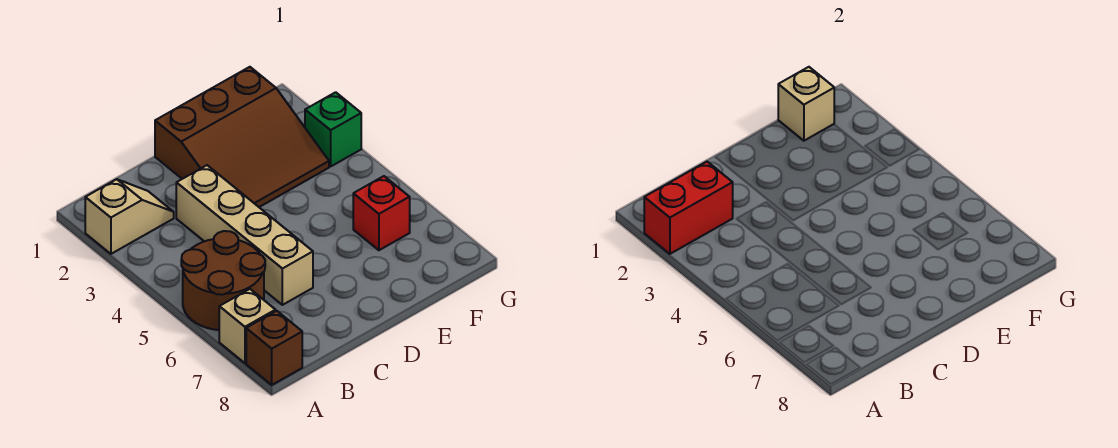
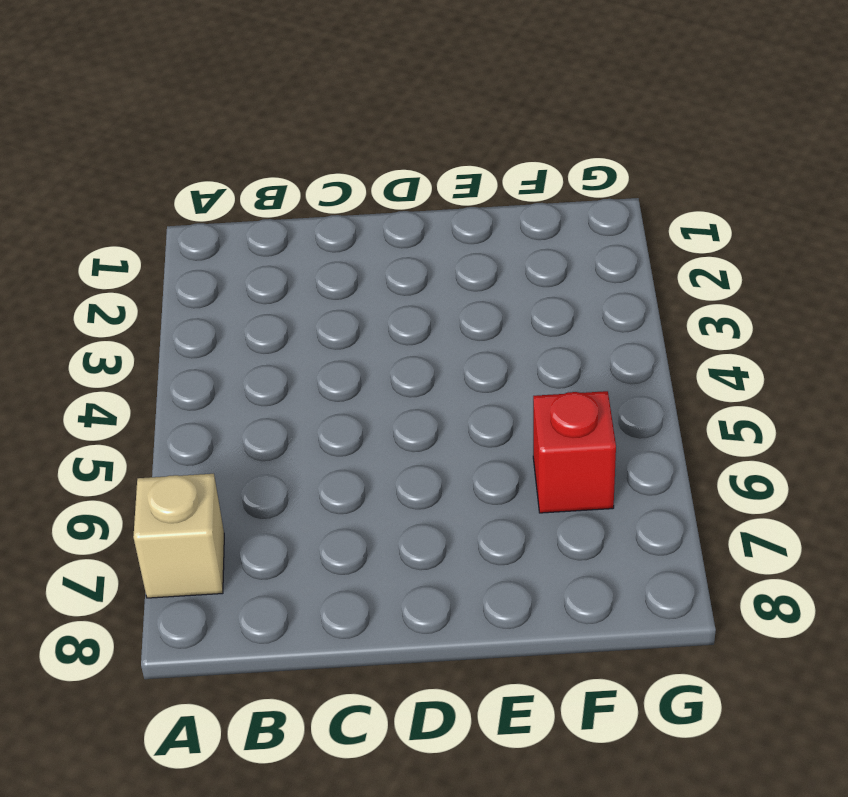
none -> tan slope A2:B2 level 1 top A
none -> brown round brick A5:B6 level 1

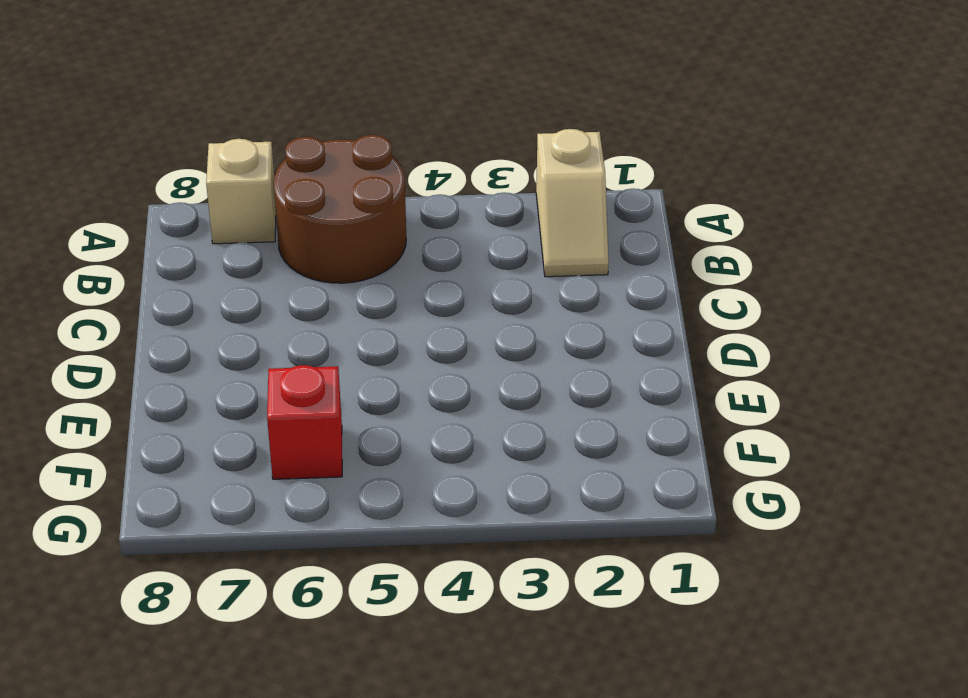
none -> brown brick A8 level 1
none -> tan brick C3:C6 level 1

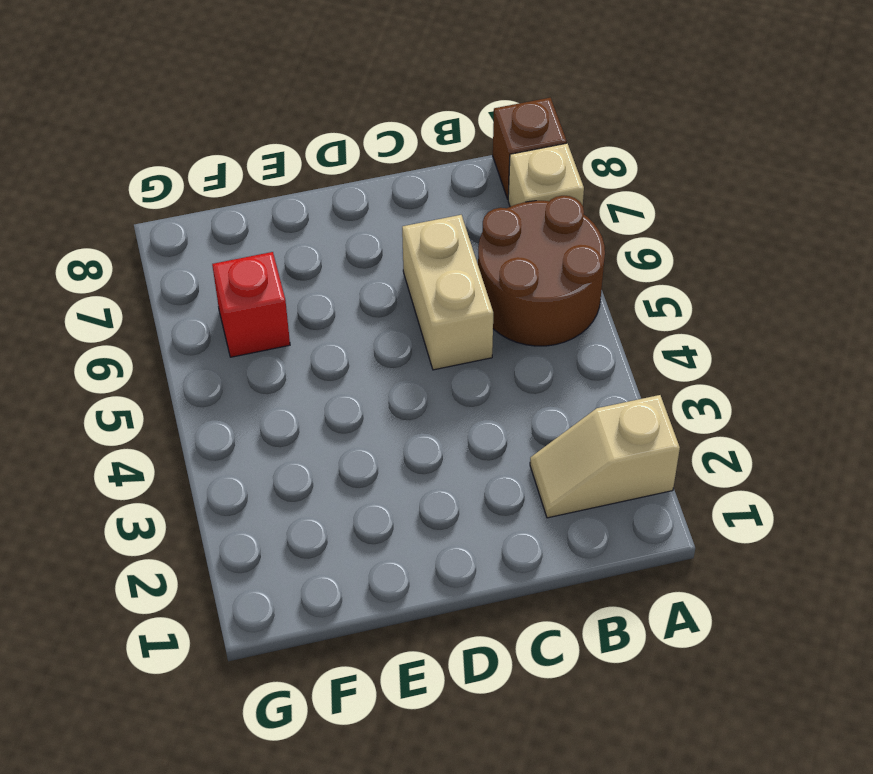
tan brick C5:C6 level 1 -> tan brick C3:C6 level 1
none -> brown slope D1:F3 level 1 top 1
none -> green brick G3 level 1

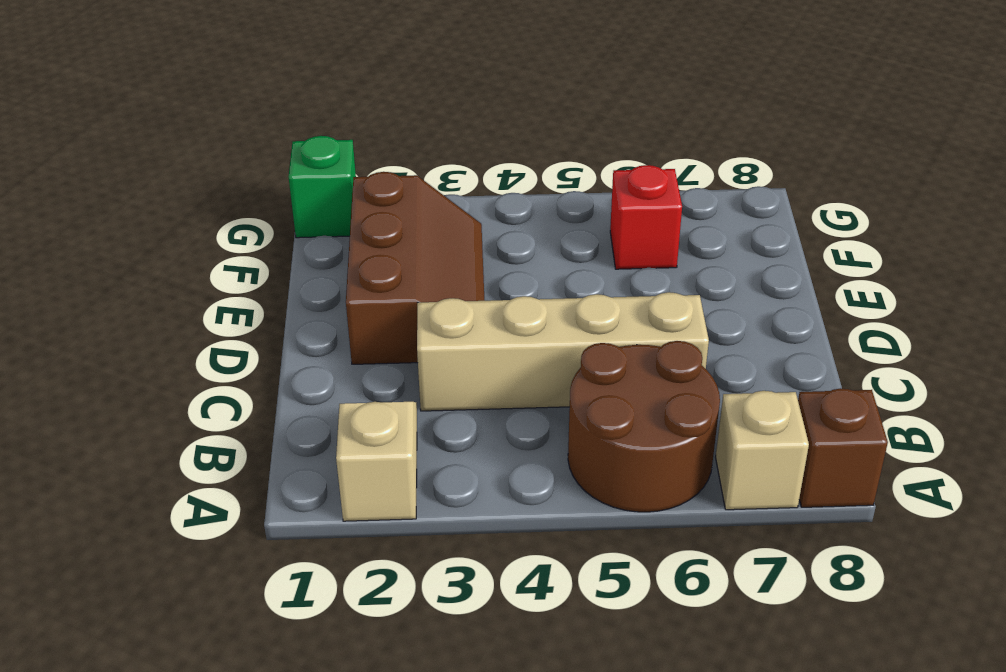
brown slope D2:F3 level 1 top 2 -> brown slope D1:F3 level 1 top 1
green brick G1 level 1 -> green brick G3 level 1
none -> red brick A2:B2 level 2
none -> tan brick F1 level 2

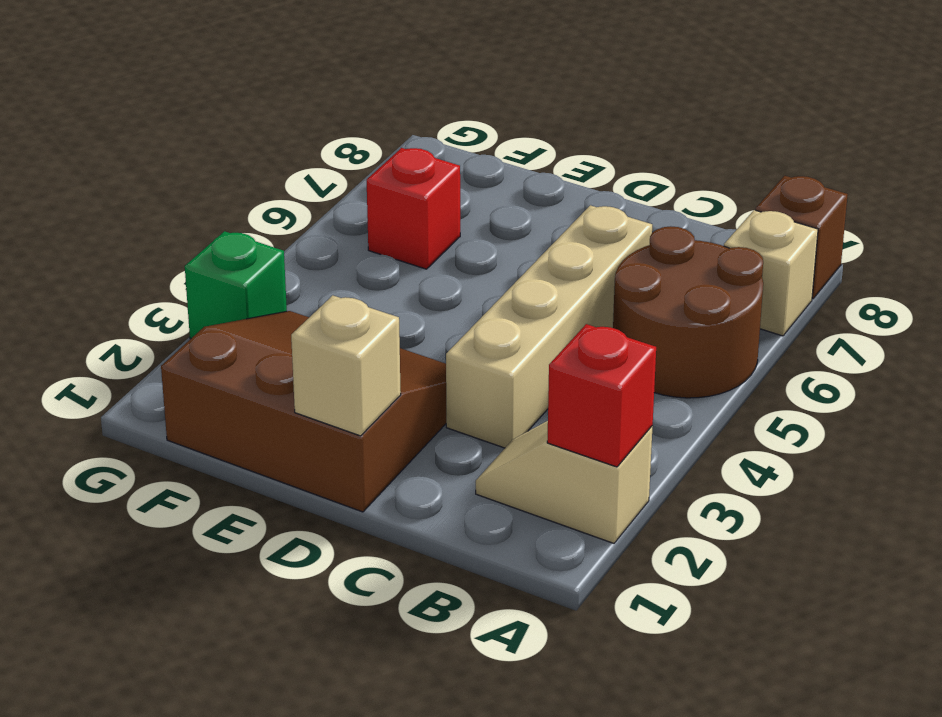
red brick A2 level 2 -> red brick A2:B2 level 2
tan brick D1 level 2 -> tan brick F1 level 2

